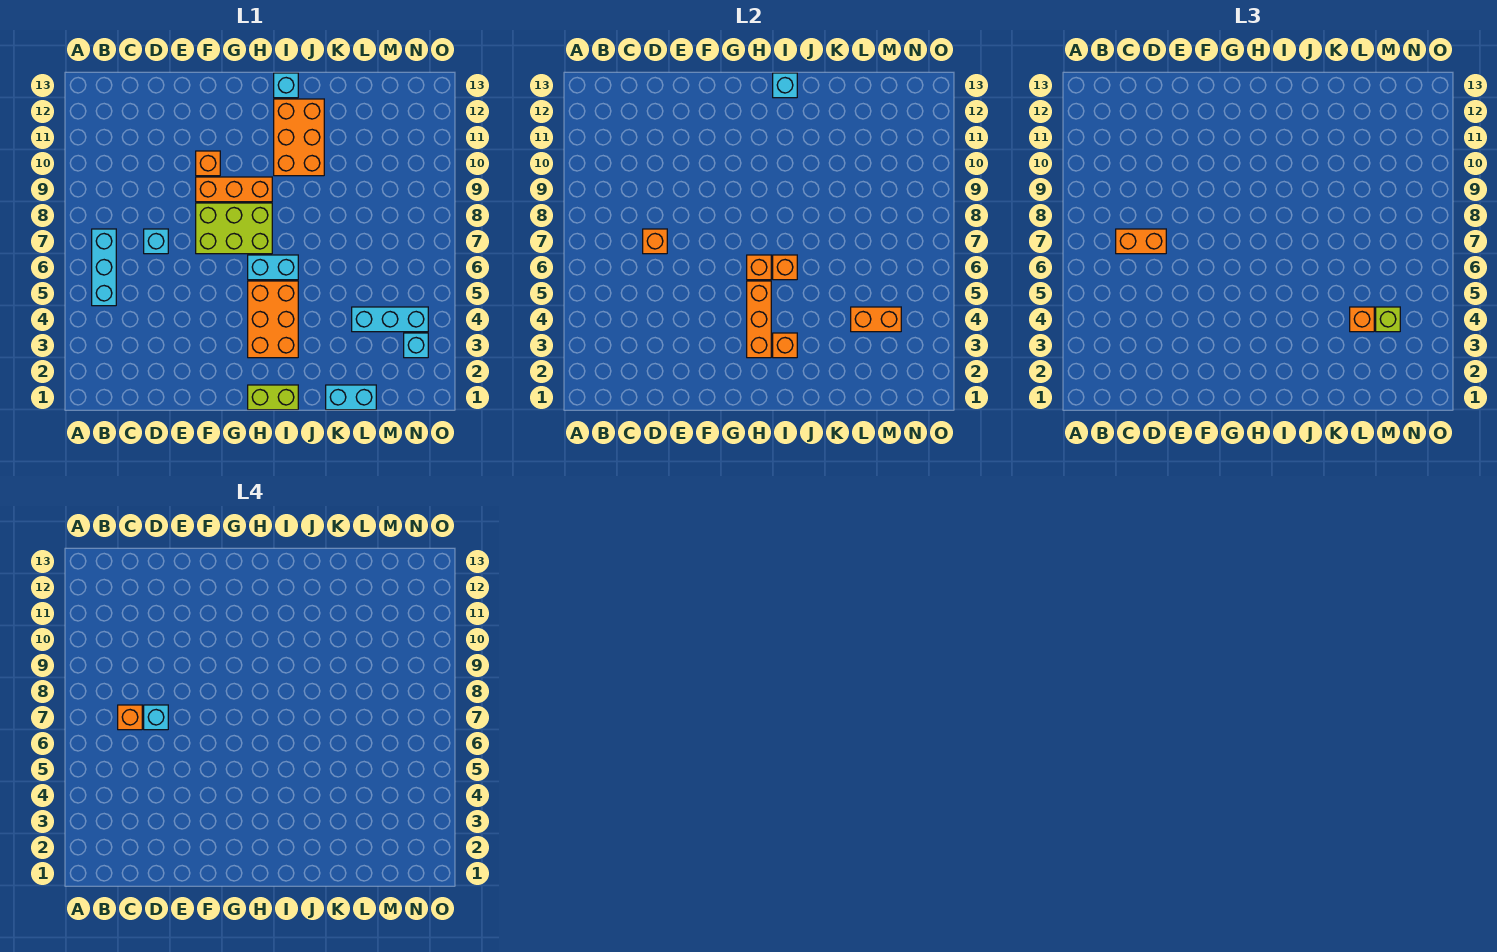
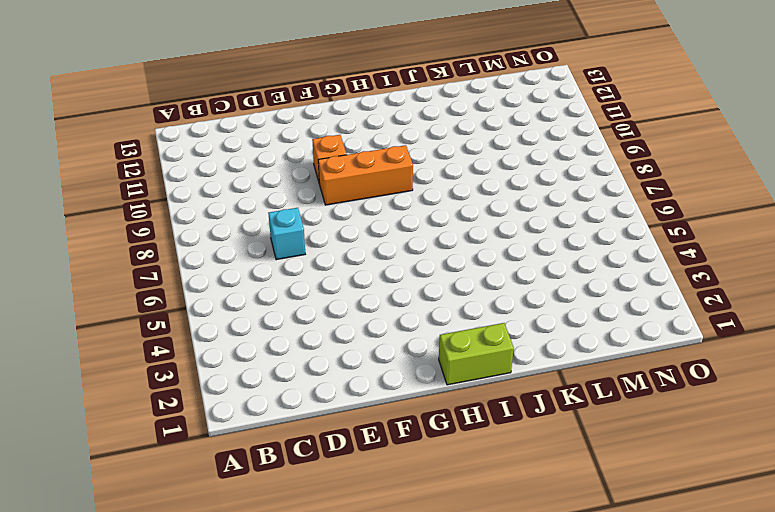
none -> cyan brick B5:B7 level 1
none -> lime brick F7:H8 level 1
none -> orange brick H3:I5 level 1

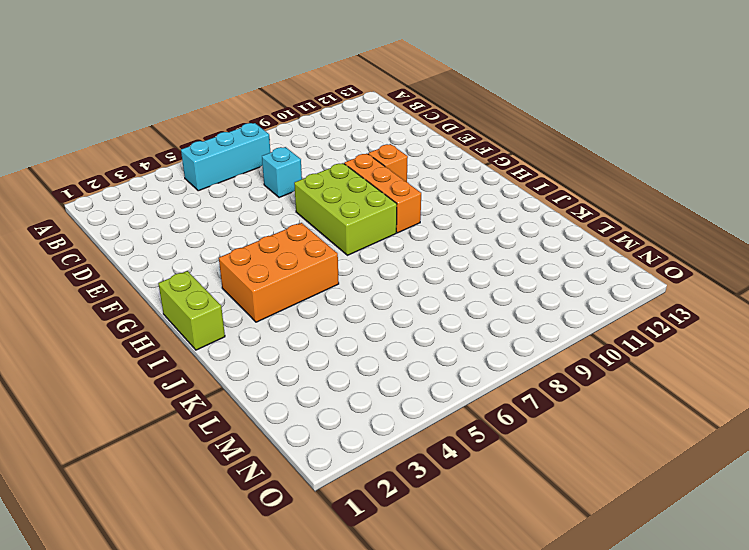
none -> cyan brick H6:I6 level 1
none -> orange brick I10:J12 level 1
none -> cyan brick I13 level 1

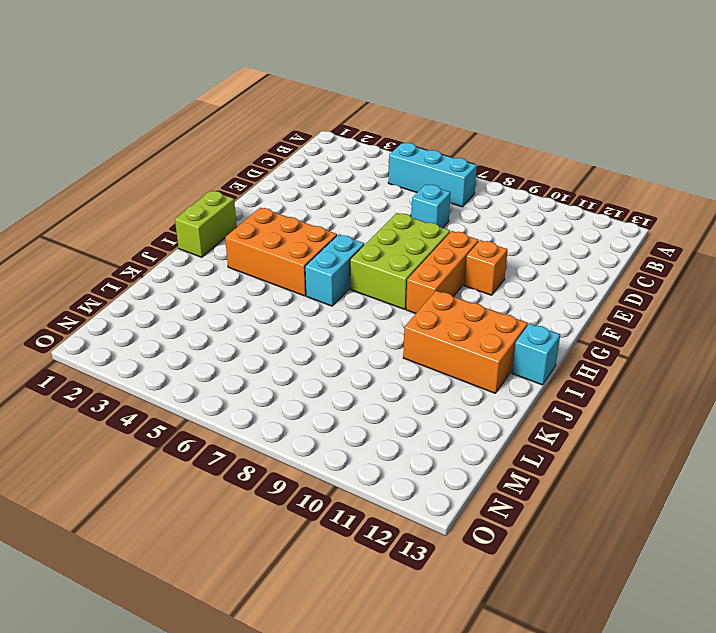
none -> cyan brick K1:L1 level 1
none -> cyan brick L4:N4 level 1
none -> cyan brick N3 level 1

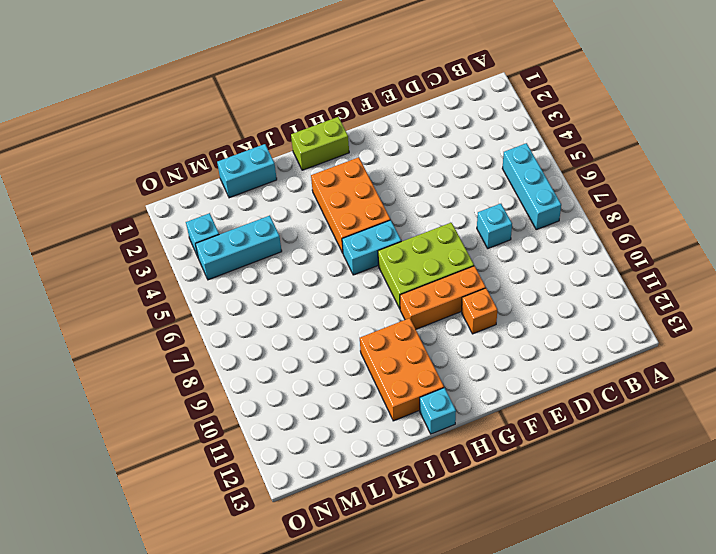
none -> orange brick D7 level 2
none -> orange brick H3:H5 level 2
none -> orange brick H6 level 2

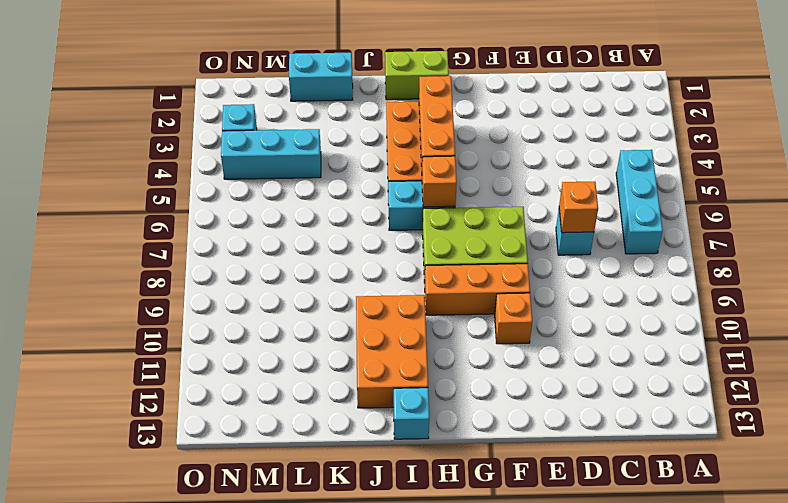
none -> orange brick I3 level 2
none -> orange brick I6 level 2
none -> cyan brick I13 level 2

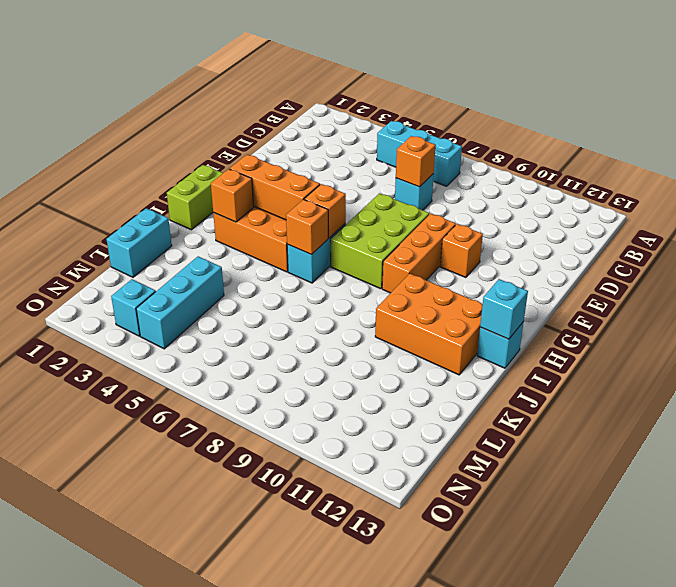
none -> orange brick L4:M4 level 2
none -> orange brick C7:D7 level 3
none -> orange brick L4 level 3

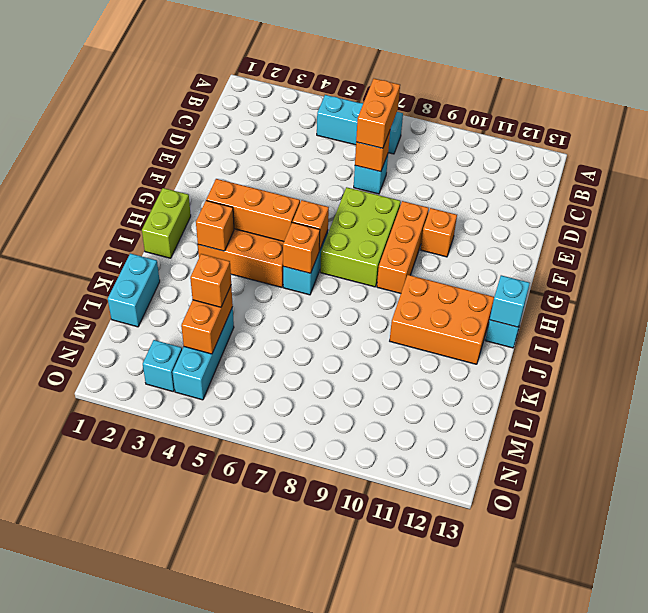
none -> lime brick M4 level 3
none -> orange brick C7 level 4
none -> cyan brick D7 level 4

